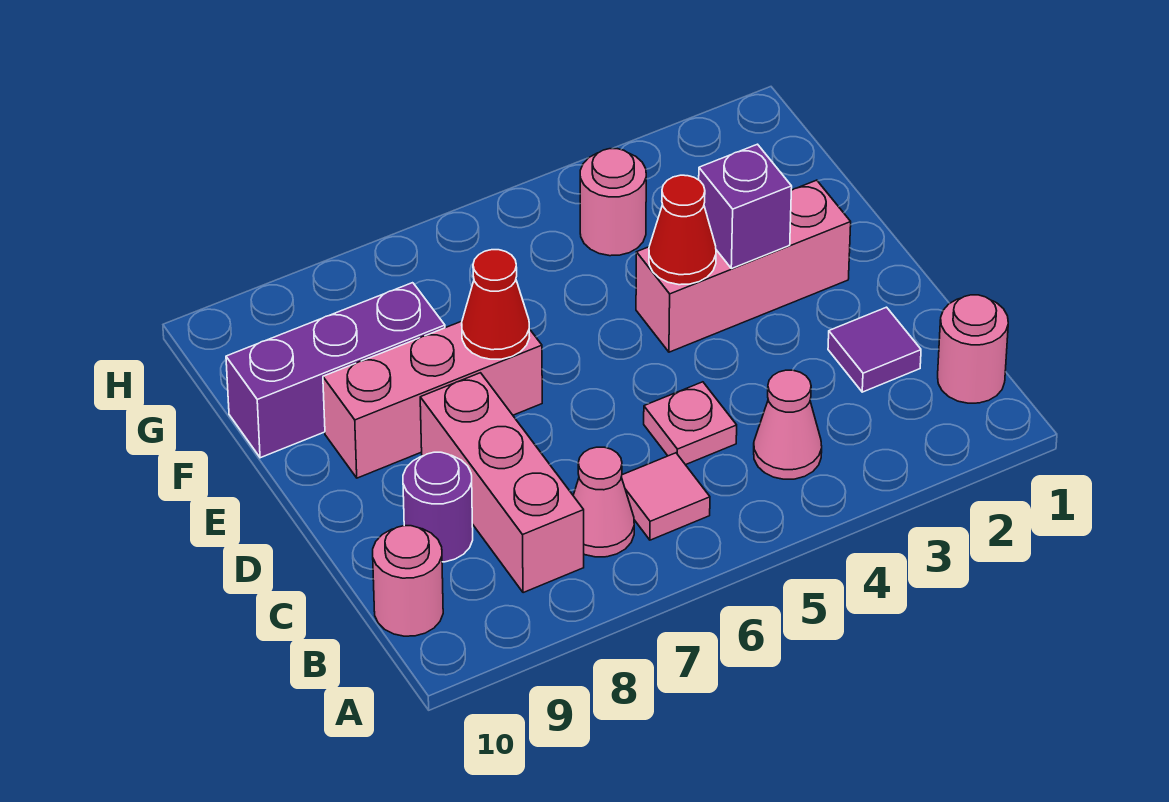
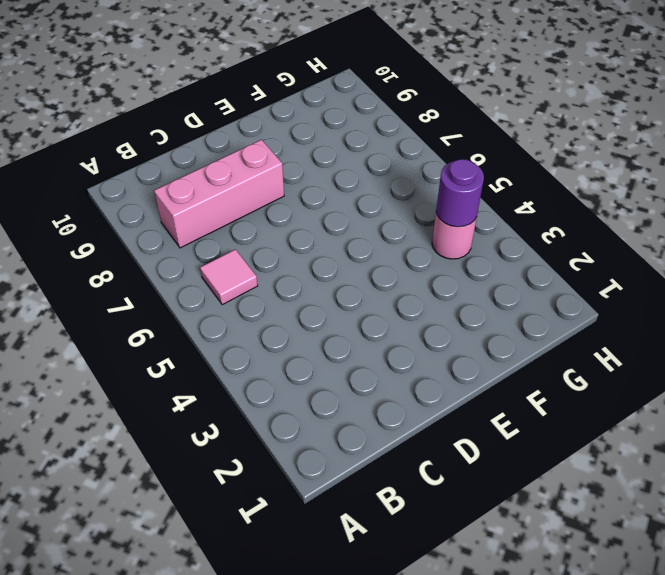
purple round brick G4 level 2 -> purple round brick C9 level 1
none -> pink round brick B1 level 1
none -> pink cone B4 level 1
none -> pink cone B7 level 1

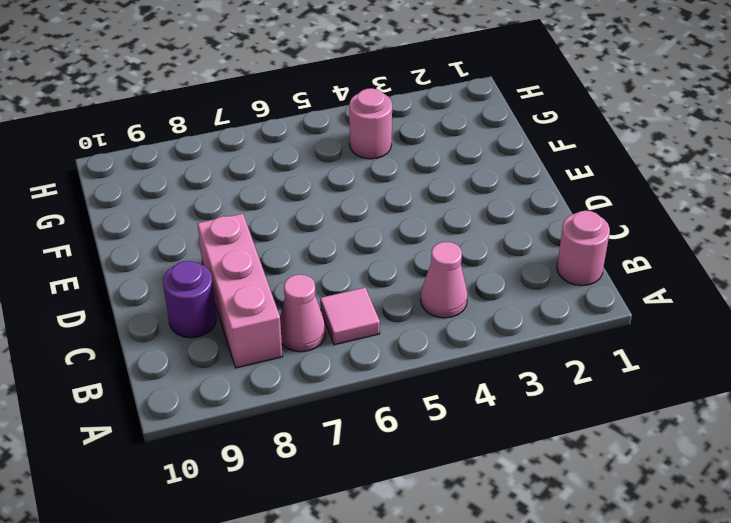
none -> pink round brick B10 level 1
none -> purple tile C2 level 1
none -> pink plate C5 level 1

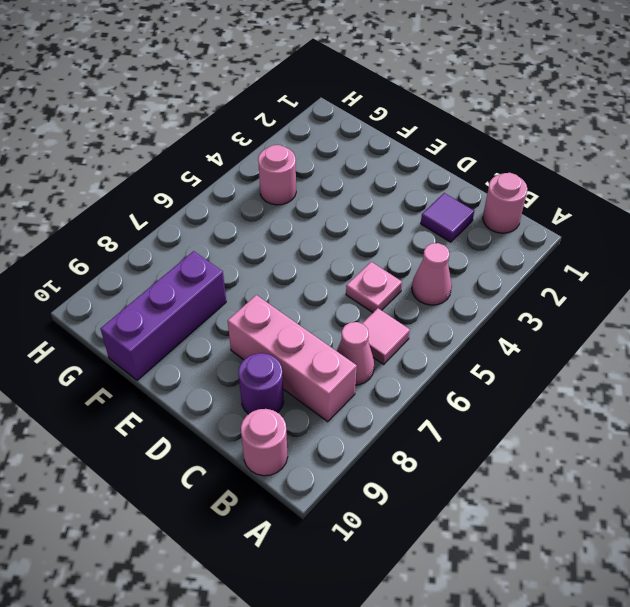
none -> pink brick E2:E4 level 1
none -> pink brick E7:E9 level 1
none -> purple brick E3 level 2

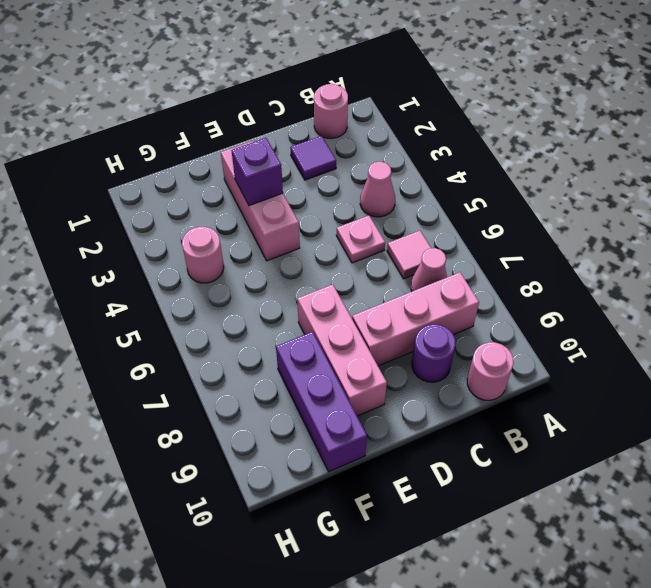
none -> red cone E4 level 2
none -> red cone E7 level 2

